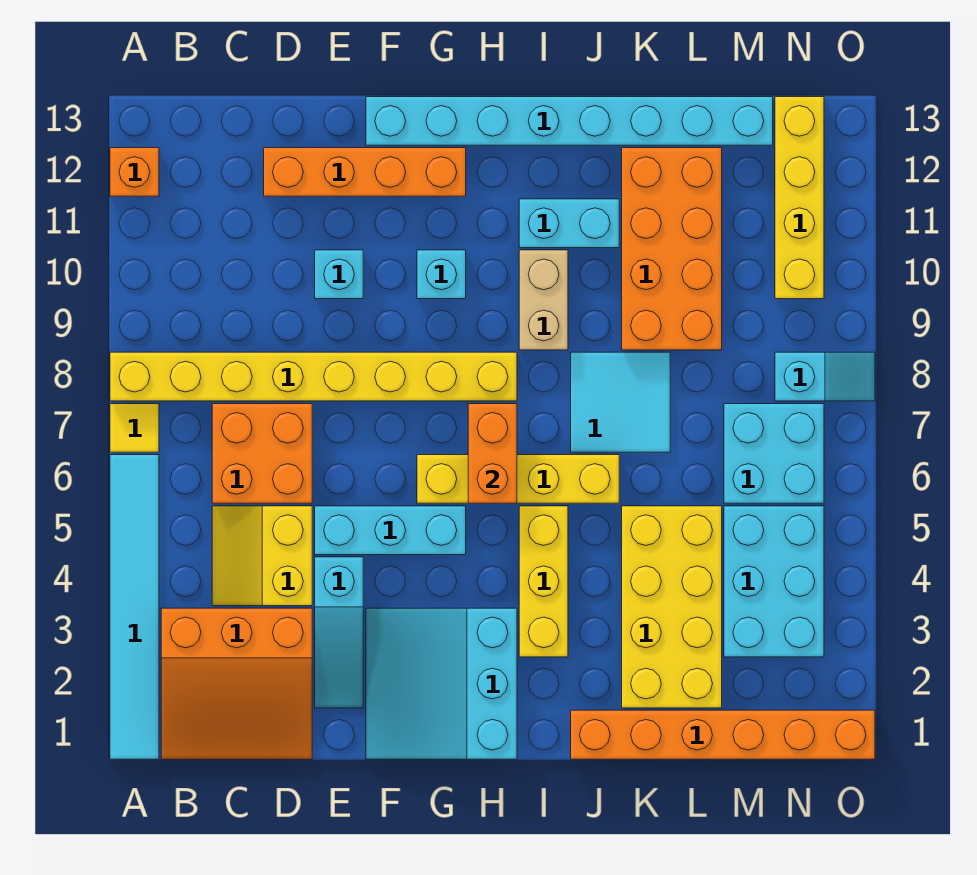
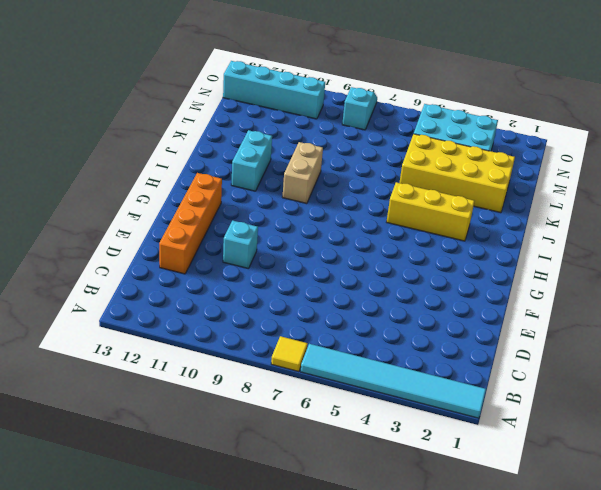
tan brick I9:J9 level 1 -> tan brick I9:I10 level 1
cyan brick N10:N13 level 1 -> yellow brick N10:N13 level 1
none -> yellow brick A8:H8 level 1
none -> orange brick A12 level 1
none -> orange slope B1:D3 level 1 top 3

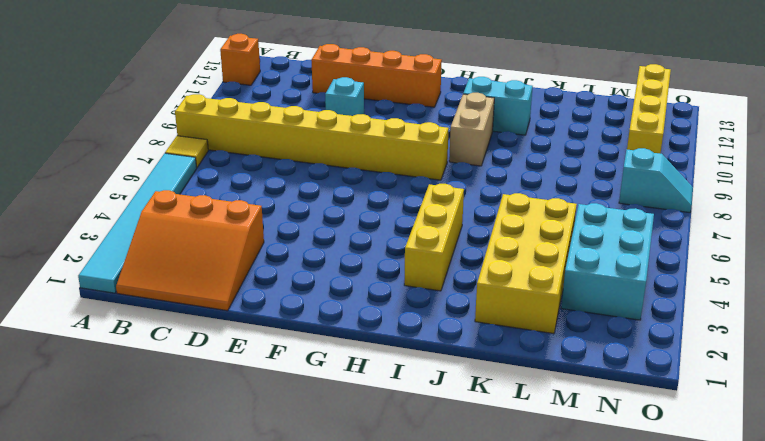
none -> yellow slope C4:D5 level 1 top D
none -> orange brick C6:D7 level 1
none -> cyan slope E2:E4 level 1 top 4

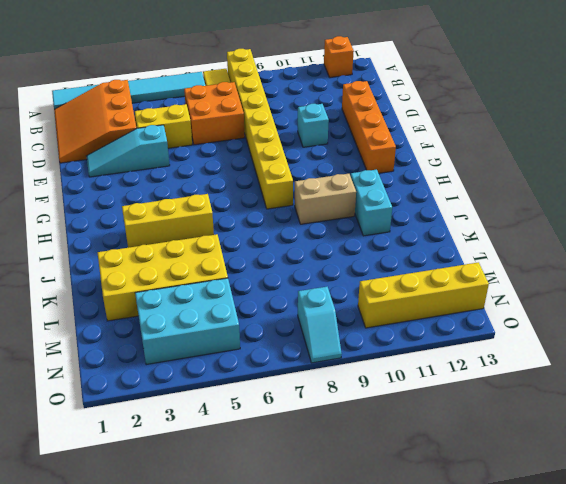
none -> cyan brick E5:G5 level 1
none -> cyan slope F1:H3 level 1 top H
none -> cyan brick F13:M13 level 1

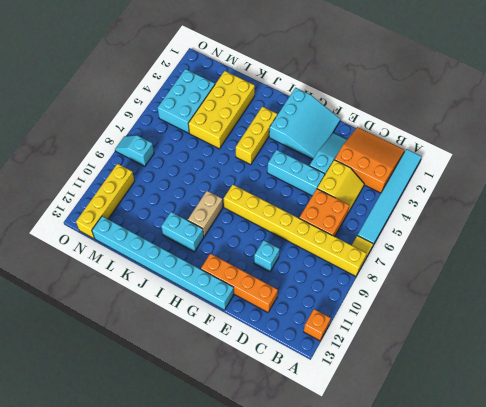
none -> yellow brick G6:J6 level 1
none -> cyan brick G10 level 1
none -> orange brick J1:O1 level 1

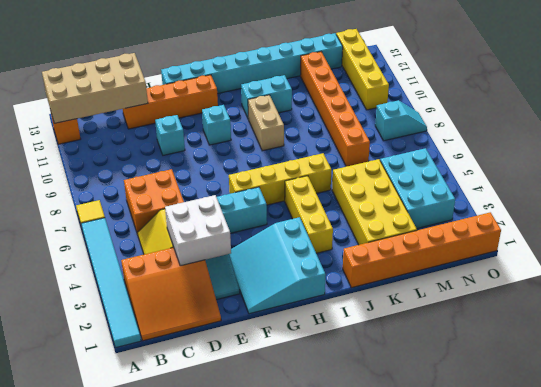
tan brick A12:D13 level 2 -> none
white brick D3:E4 level 2 -> none
orange brick L7:L12 level 1 -> orange brick K9:L12 level 1
none -> yellow brick A8:H8 level 1
none -> cyan tile J7:K8 level 1
none -> cyan brick M6:N7 level 1

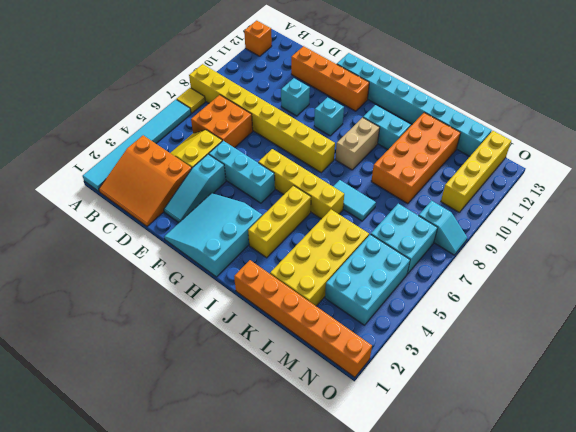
cyan tile J7:K7 level 1 -> cyan tile J7:K8 level 1
none -> orange brick H6:H7 level 2

